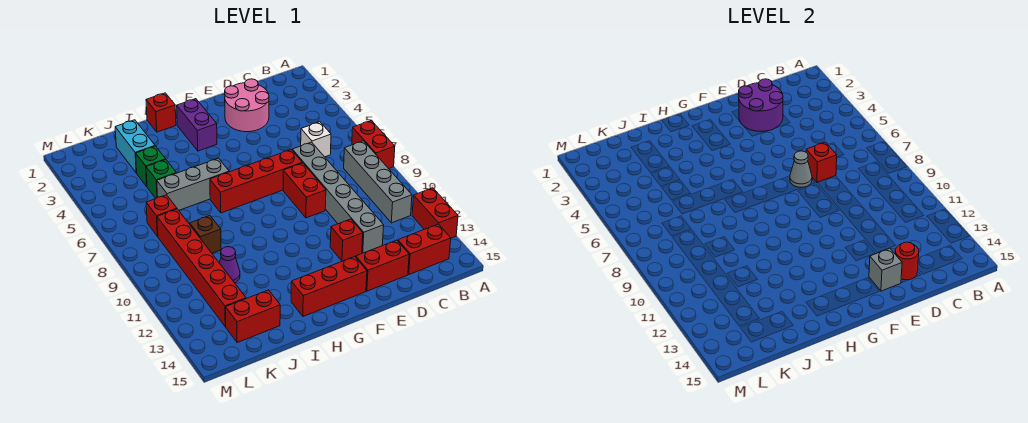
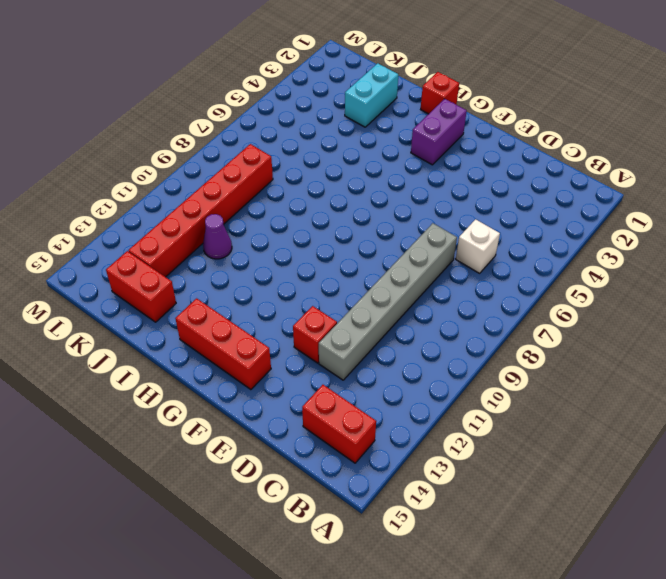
none -> red brick A7:A8 level 1
none -> red brick A12:A13 level 1
none -> grey brick B8:B11 level 1

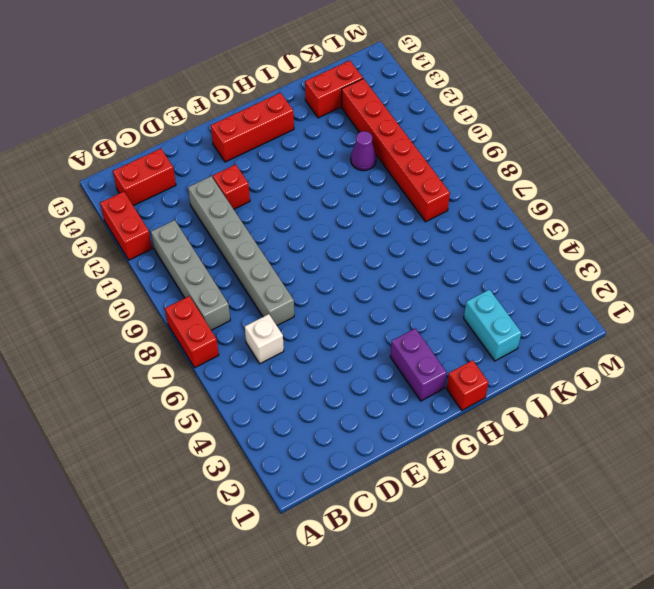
none -> pink round brick D2:E3 level 1
none -> red brick D14:E14 level 1
none -> red brick E7:H7 level 1

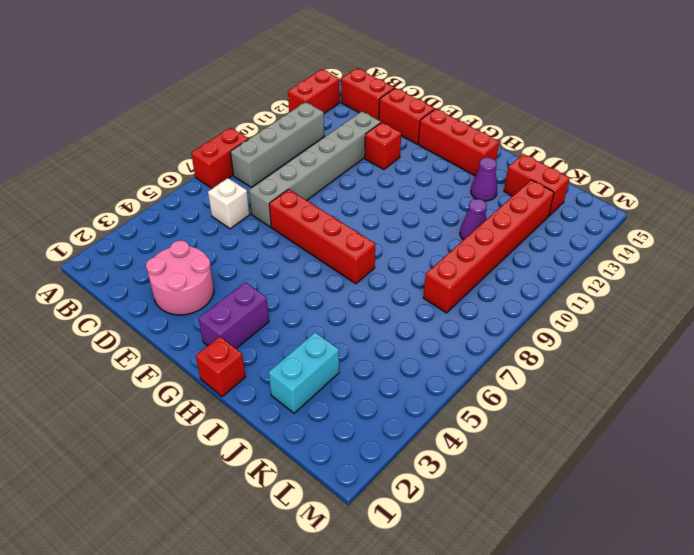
purple cone I13 level 1 -> none
none -> red brick E8:E9 level 1
none -> grey brick H6:J6 level 1
none -> green brick J4 level 1

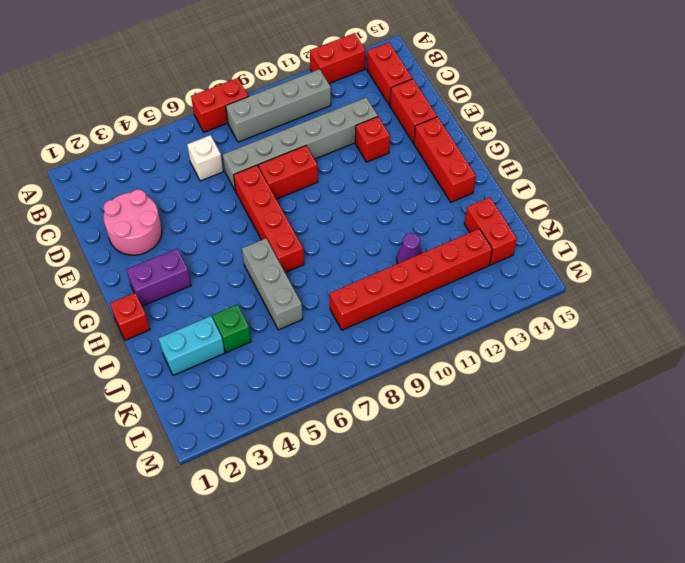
none -> green brick J5 level 1
none -> brown brick J9 level 1
none -> red brick K7 level 1

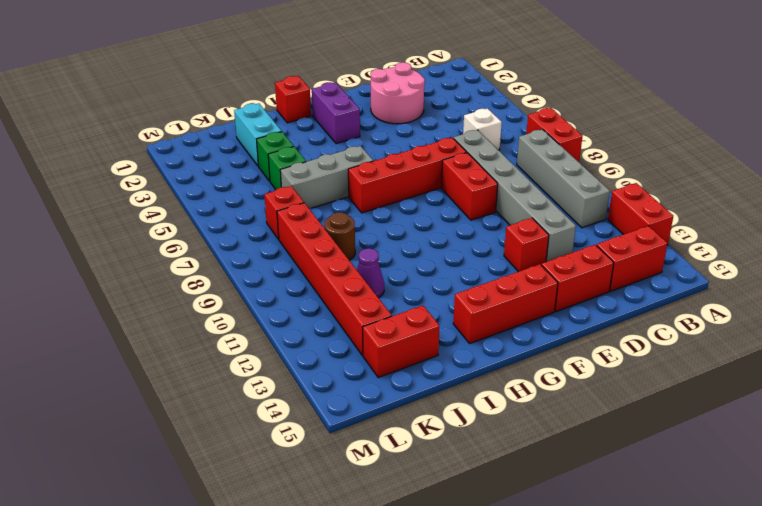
brown round brick J9 level 1 -> brown brick J9 level 1
none -> purple round brick D2:E3 level 2
none -> red brick D7 level 2
none -> red round brick D14 level 2

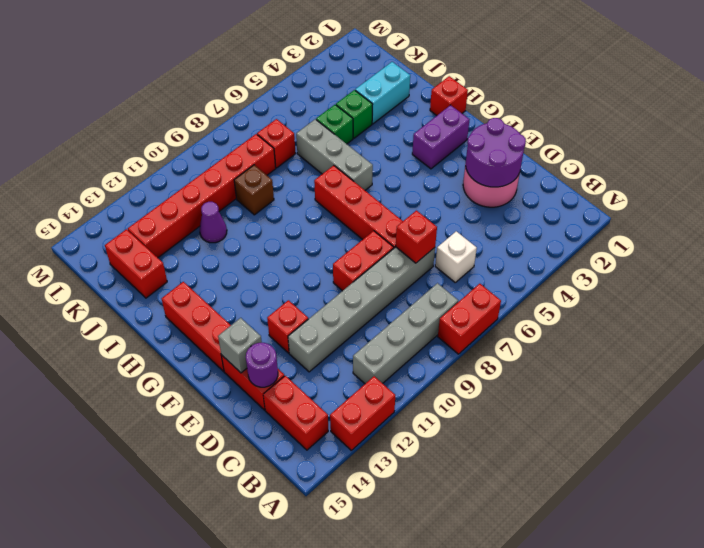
purple round brick D14 level 2 -> red round brick D14 level 2
none -> grey cone E7 level 2

